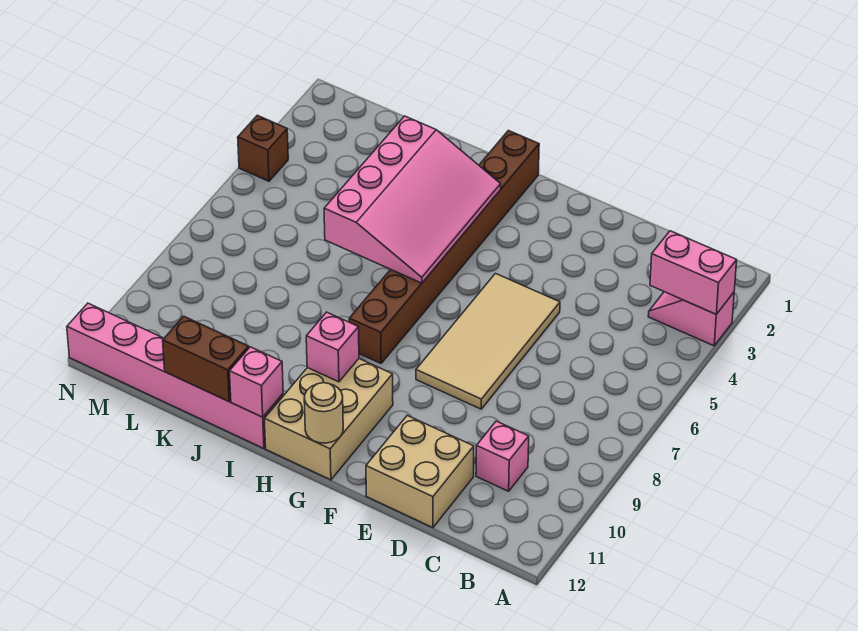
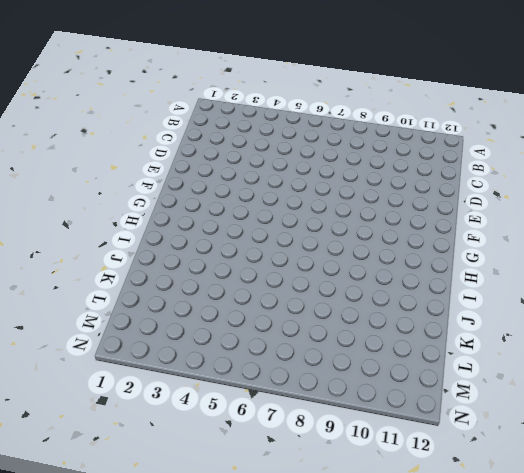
none -> pink slope A3:B3 level 1 top A
none -> pink brick C10 level 1
none -> tan brick D11:E12 level 1

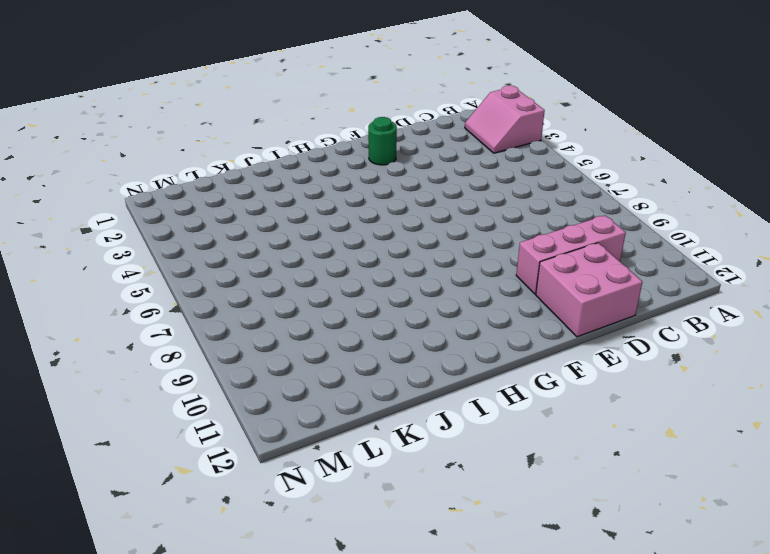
pink slope A2:B3 level 1 top A -> pink slope A3:B3 level 1 top A
pink brick C10:E10 level 1 -> pink brick C10 level 1
pink brick D11:E12 level 1 -> tan brick D11:E12 level 1
green round brick F2 level 1 -> none
none -> tan tile E5:F8 level 1
none -> tan brick G10:H12 level 1
none -> brown brick H1:H8 level 1

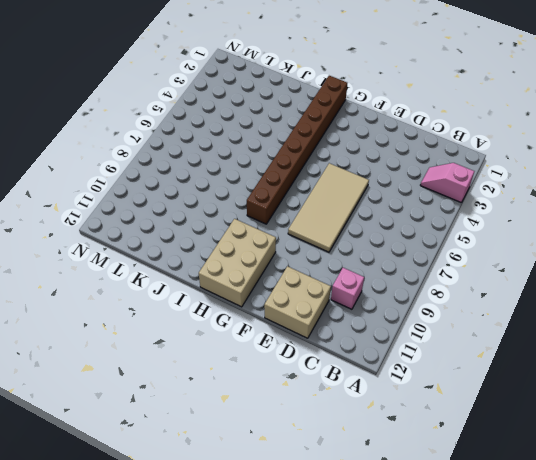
none -> pink brick I12:N12 level 1
none -> brown brick N4 level 1
none -> pink brick A3:B3 level 2

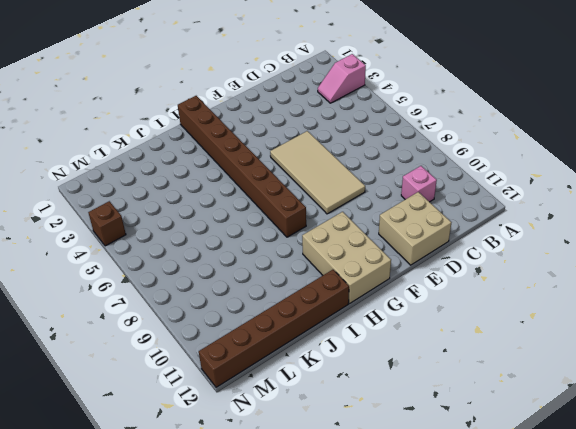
brown brick I12:N12 level 1 -> pink brick I12:N12 level 1
none -> pink brick A3:B3 level 2
none -> tan round brick G12 level 2
none -> pink slope H3:J6 level 2 top J

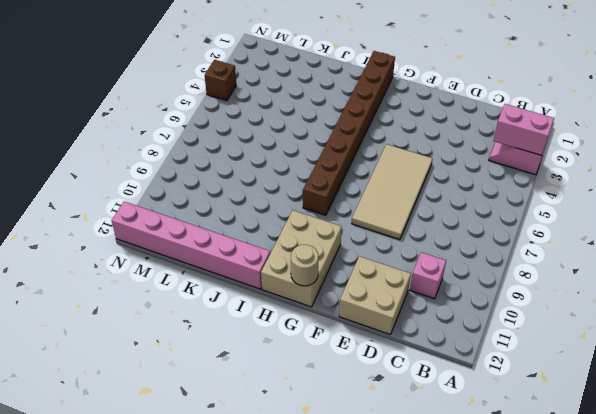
none -> pink slope H3:J6 level 2 top J
none -> pink brick H10 level 2
none -> pink brick I12 level 2

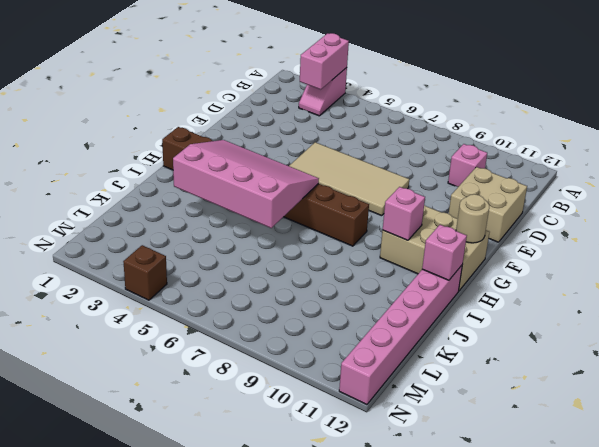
none -> brown brick J12:K12 level 2

